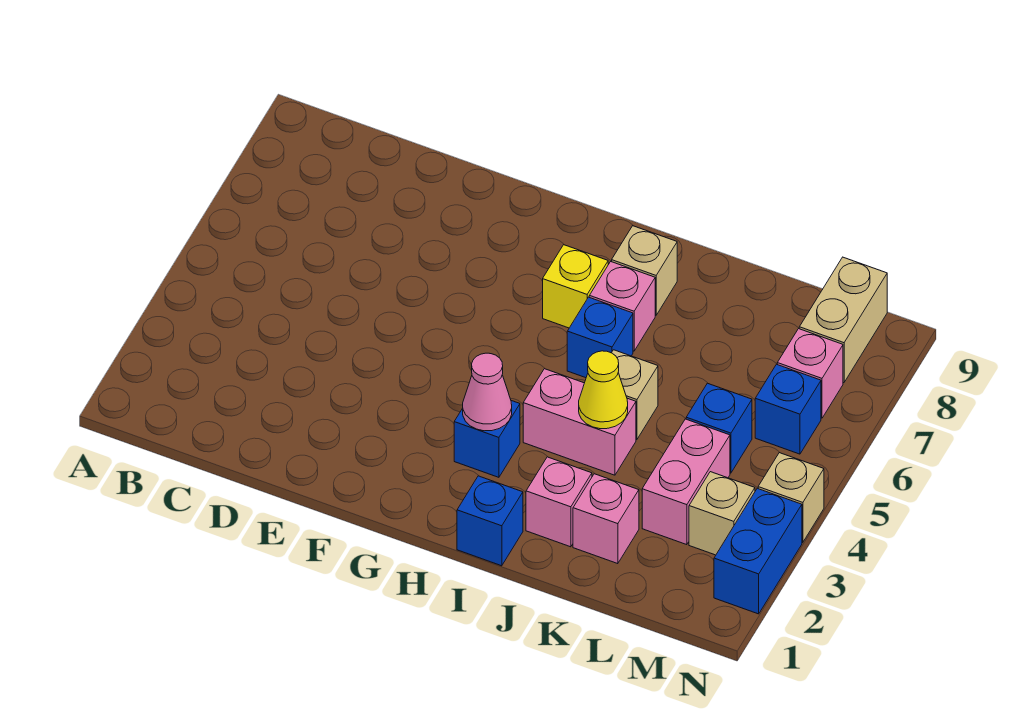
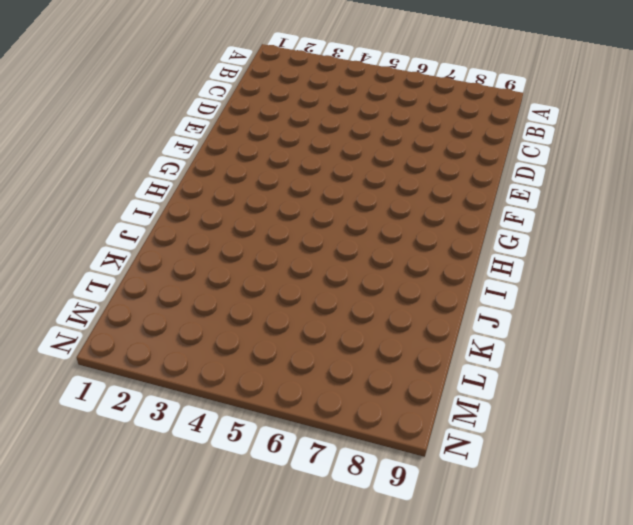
none -> blue brick H3 level 1
none -> yellow brick H7 level 1
none -> blue brick I1 level 1

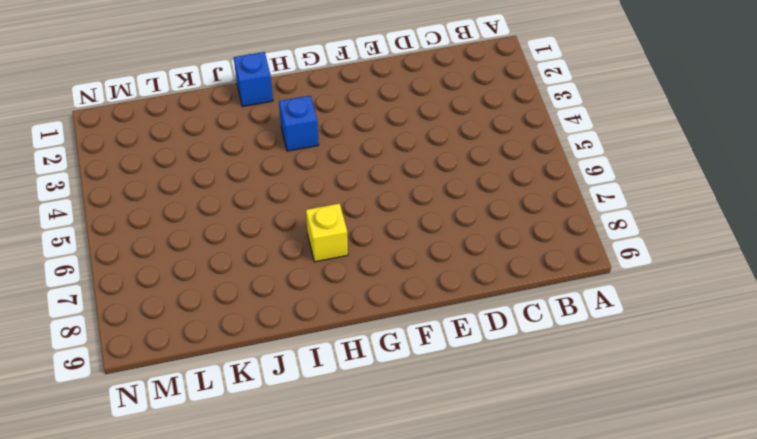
none -> pink brick I4:J4 level 1
none -> blue brick I6 level 1
none -> pink brick I7 level 1

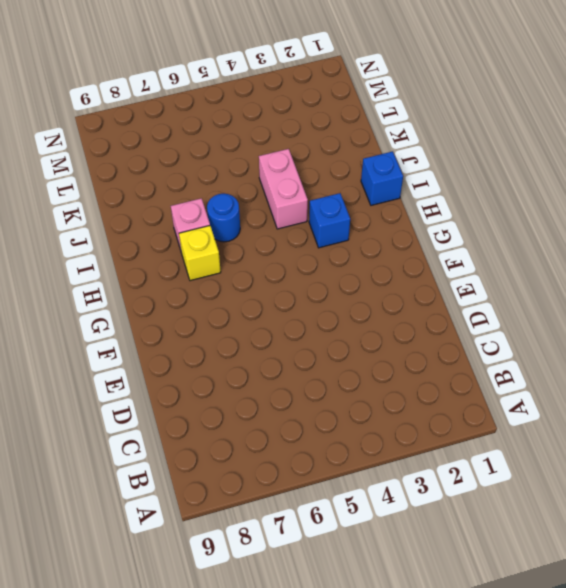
blue round brick I6 level 1 -> blue brick I6 level 1
none -> tan brick I8 level 1
none -> pink brick J2 level 1
none -> tan brick J5 level 1

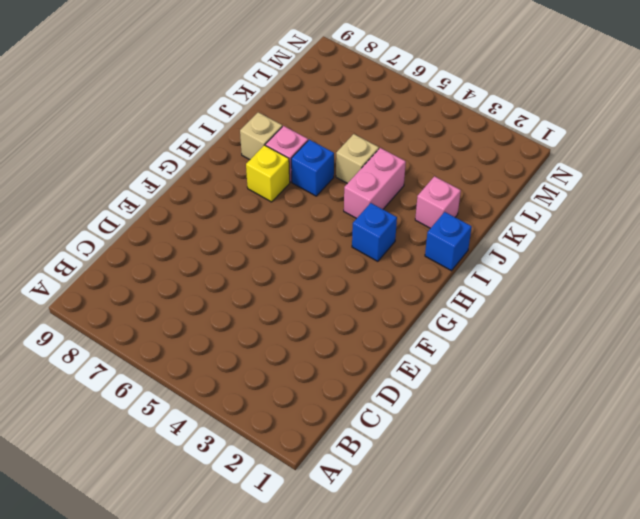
none -> pink brick K2 level 1
none -> pink brick L3:L4 level 1
none -> blue brick L5 level 1

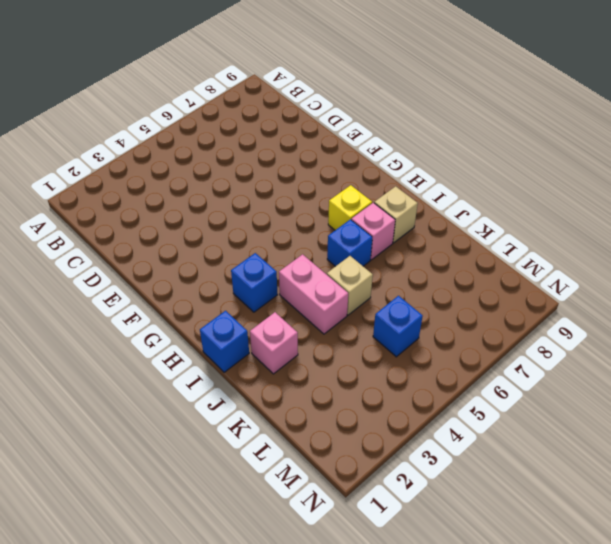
none -> pink brick K2 level 1
none -> pink brick L3:L4 level 1
none -> tan brick M3 level 1

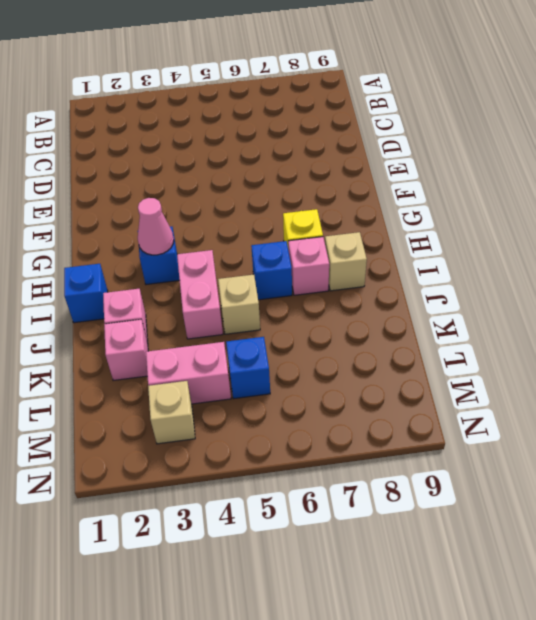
none -> blue brick M6 level 1
none -> pink brick M7 level 1
none -> tan brick M8:M9 level 1

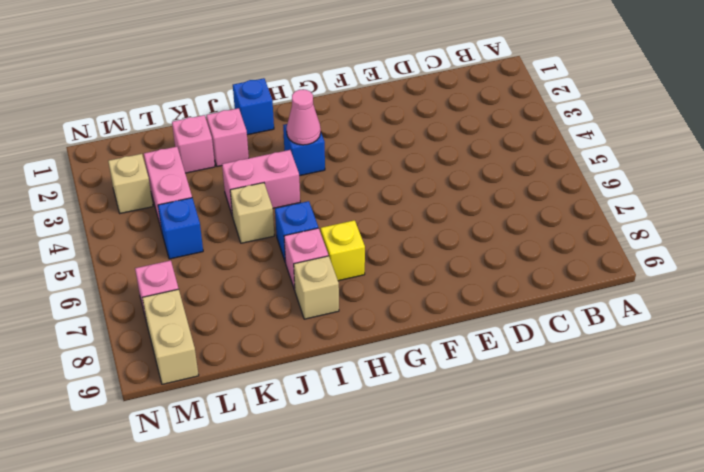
none -> blue brick M6 level 1
none -> blue brick N2:N3 level 1
none -> tan brick N4 level 1

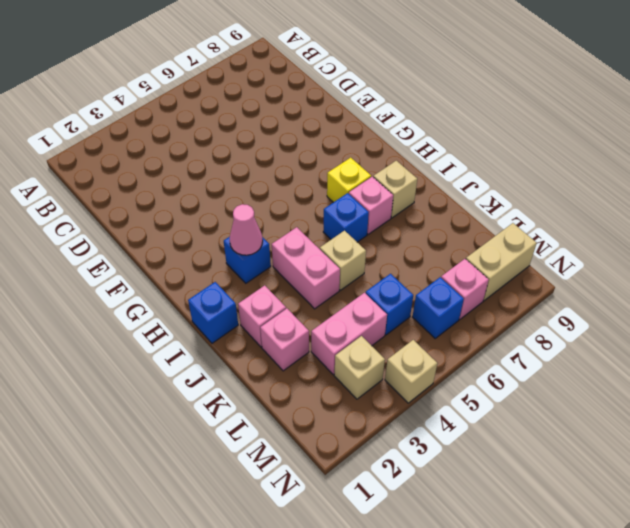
none -> blue brick N2:N3 level 1
none -> yellow cone J4 level 2

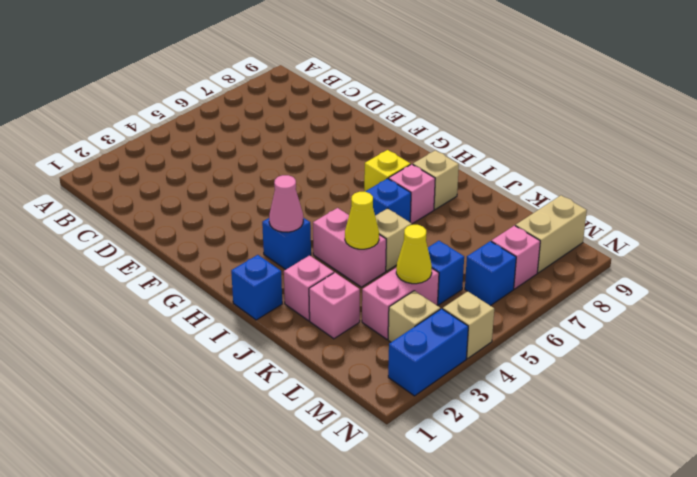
yellow cone L4 level 2 -> none

